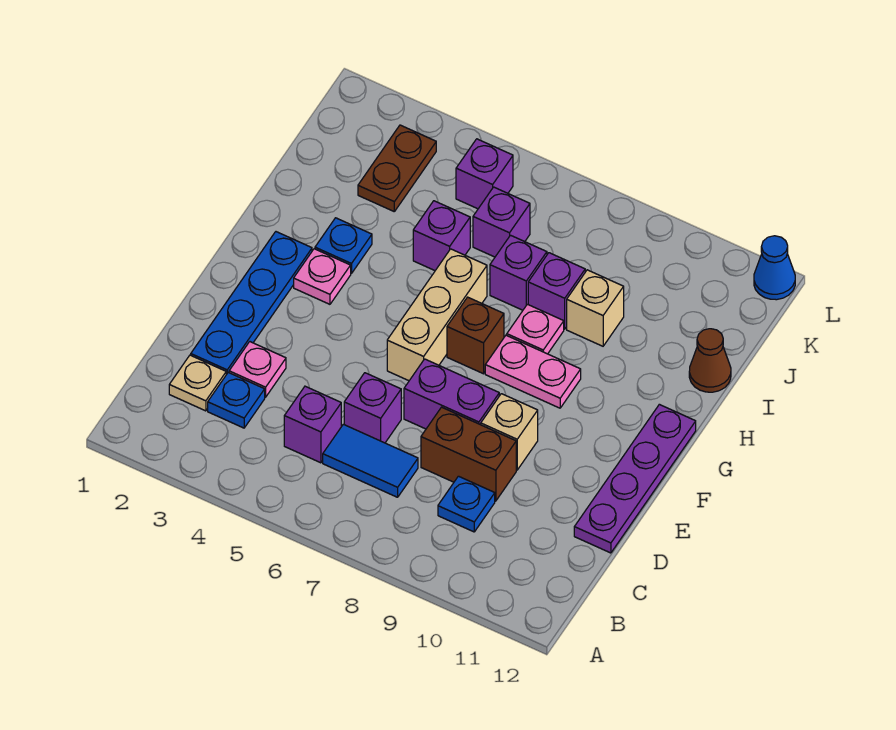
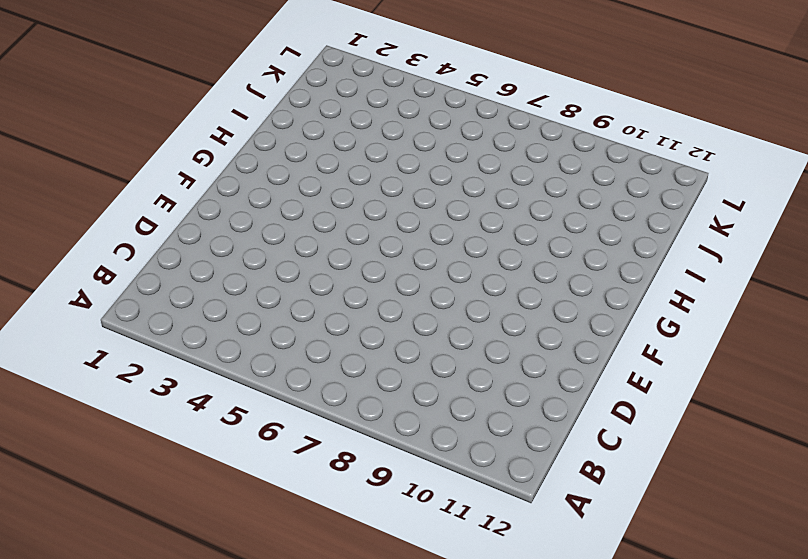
none -> tan plate C2 level 1
none -> blue plate C3 level 1
none -> purple brick C5 level 1

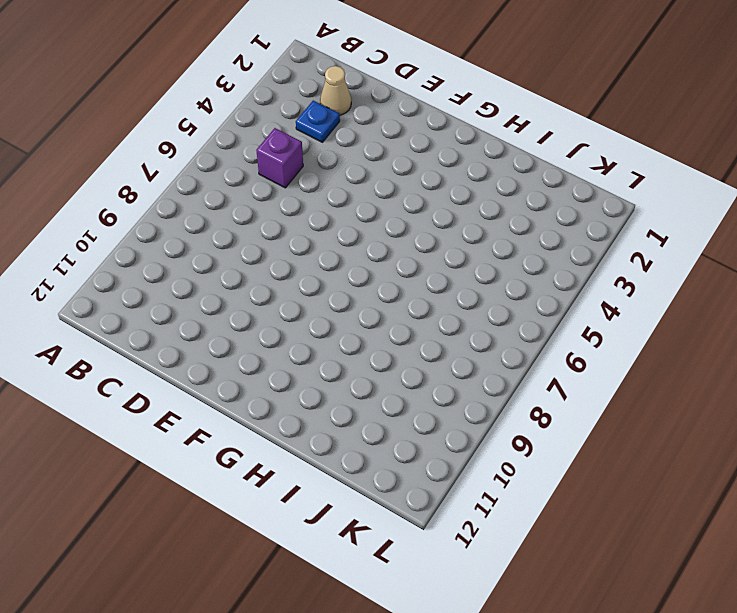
tan cone C2 level 1 -> tan plate C2 level 1
none -> blue tile C6:C7 level 1
none -> blue plate C9 level 1
none -> blue plate D2:G2 level 1

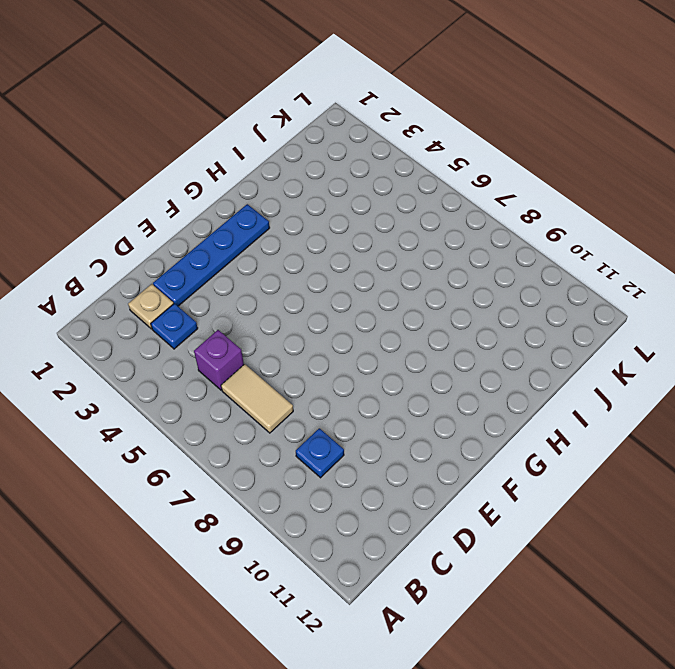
tan tile C6:C7 level 1 -> blue tile C6:C7 level 1
none -> pink plate D3 level 1
none -> purple brick D6 level 1
none -> brown brick D8:D9 level 1

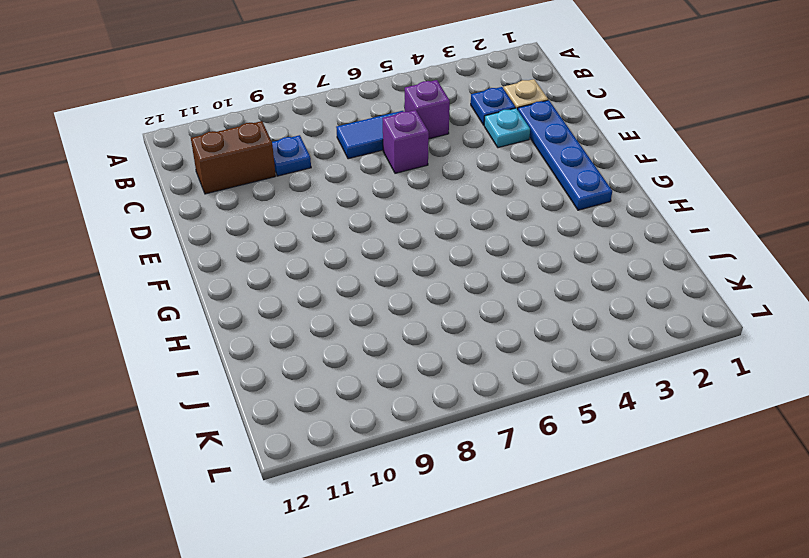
brown brick C10:C11 level 1 -> brown brick D8:D9 level 1
cyan plate D3 level 1 -> pink plate D3 level 1
none -> purple plate D12:G12 level 1
none -> purple brick E7:E8 level 1
none -> tan brick E9 level 1

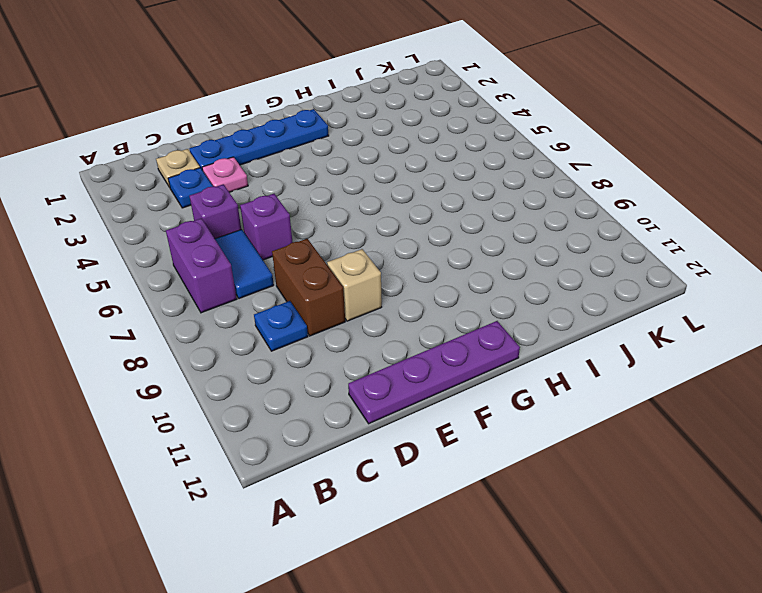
purple brick B6:B7 level 1 -> purple brick E7:E8 level 1
none -> tan brick F6:H6 level 1
none -> pink plate G3 level 1
none -> brown brick G7 level 1

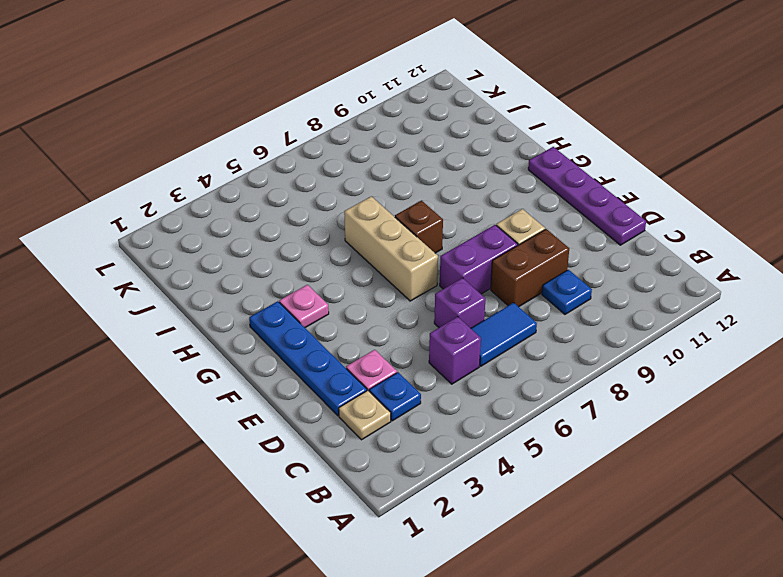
none -> pink plate G8:G9 level 1
none -> blue plate H3 level 1
none -> pink plate H8 level 1

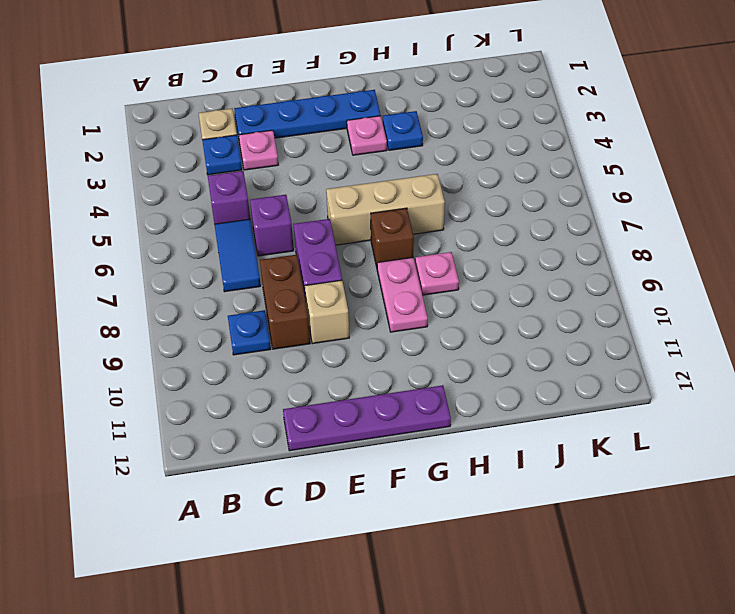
none -> purple brick I5 level 1
none -> purple brick I7 level 1
none -> purple brick I8 level 1

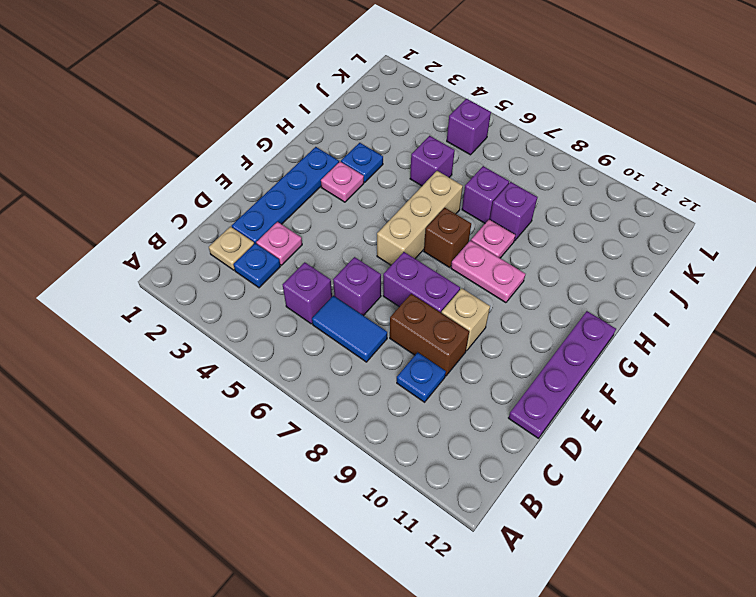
none -> tan brick I9 level 1
none -> brown cone I12 level 1
none -> brown plate J3:K3 level 1

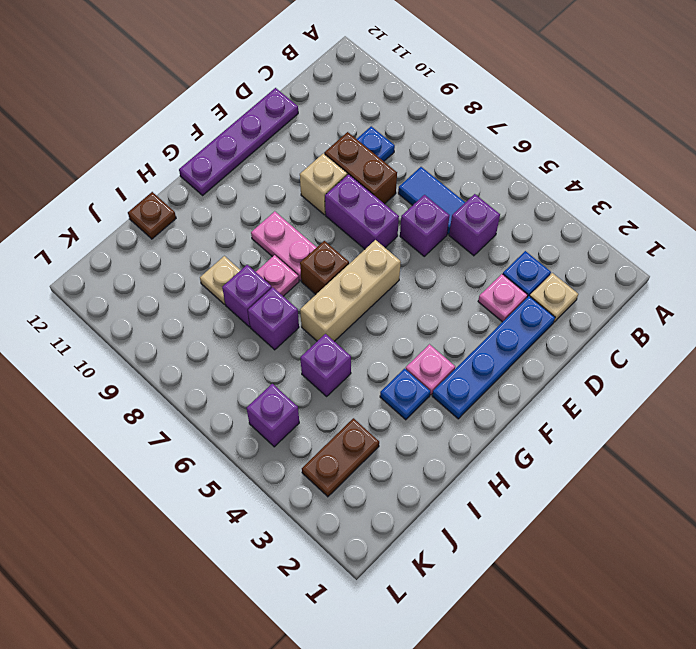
tan plate I9 level 1 -> tan brick I9 level 1
brown plate I12 level 1 -> brown cone I12 level 1
none -> purple brick J6 level 1
none -> blue cone L12 level 1

